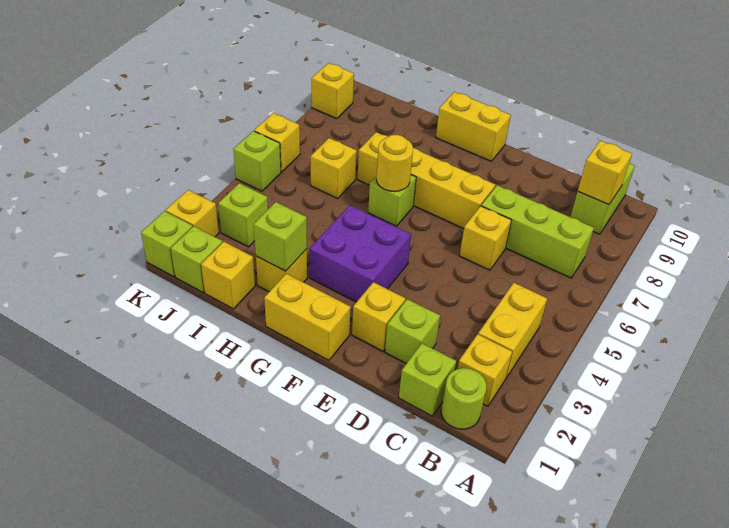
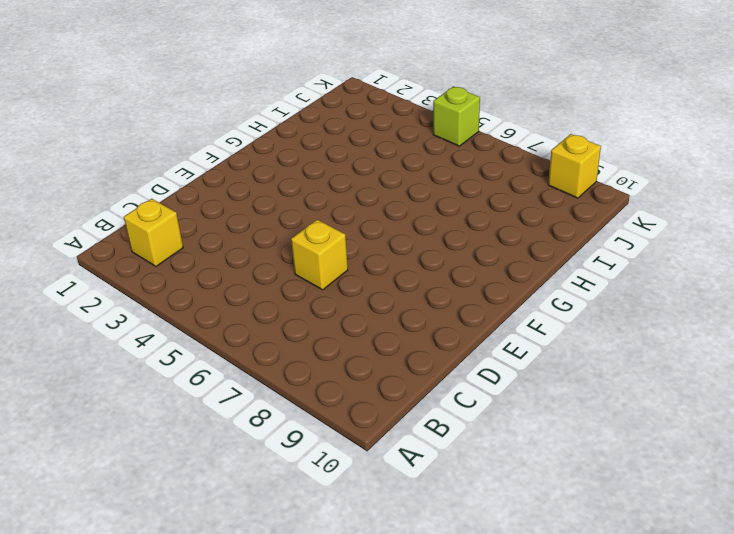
none -> lime round brick B1 level 1
none -> yellow brick B3:B4 level 1
none -> lime brick B7:D7 level 1

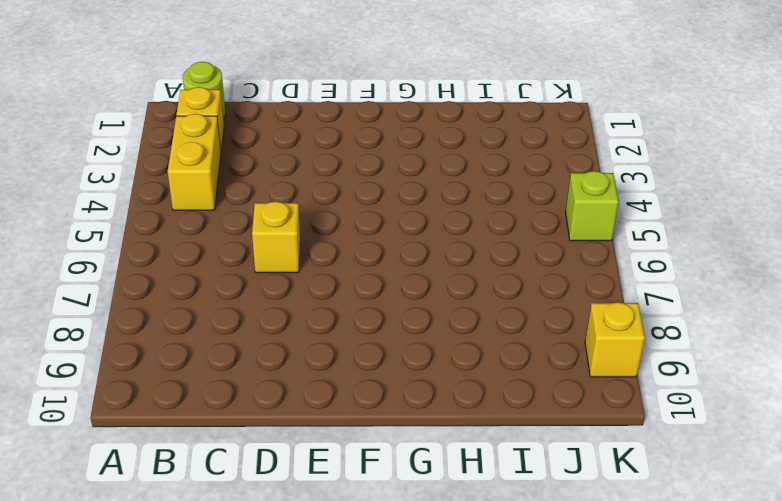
none -> lime brick B7:D7 level 1
none -> lime brick B9:B10 level 1
none -> lime brick C1 level 1

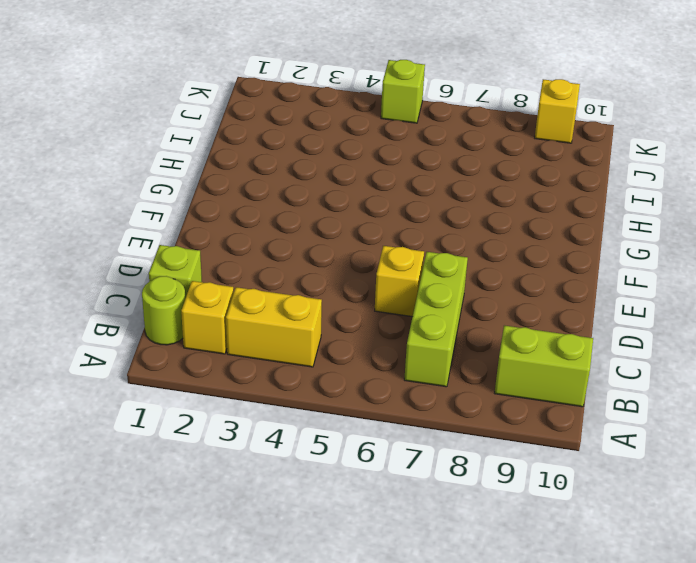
none -> lime brick D2 level 1
none -> yellow brick E2 level 1
none -> yellow brick E7:H7 level 1

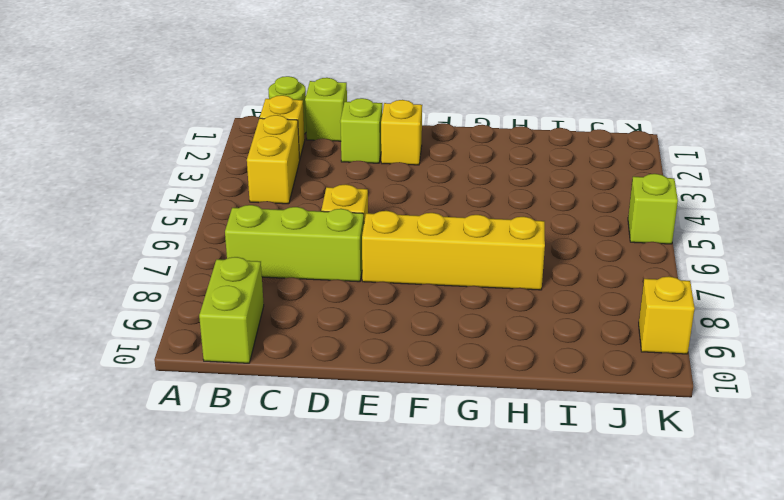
none -> yellow brick F1:G1 level 1
none -> purple brick F3:G4 level 1
none -> yellow brick F10:G10 level 1

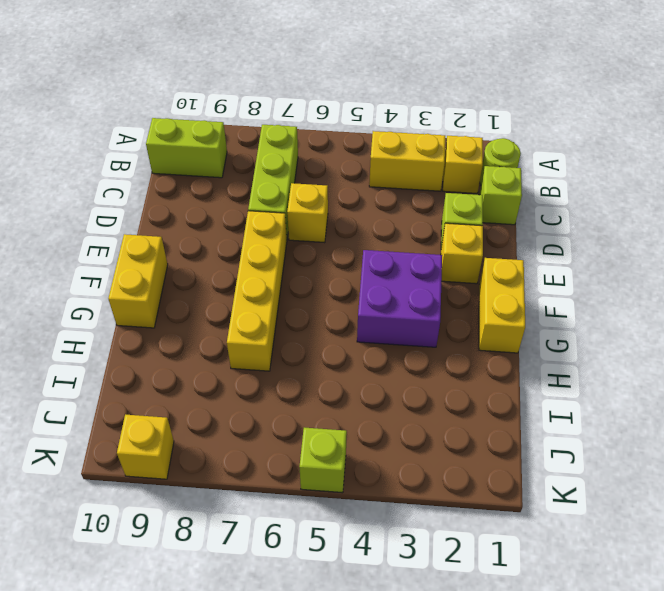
none -> lime brick G6 level 1
none -> yellow brick H2 level 1
none -> yellow brick I1 level 1

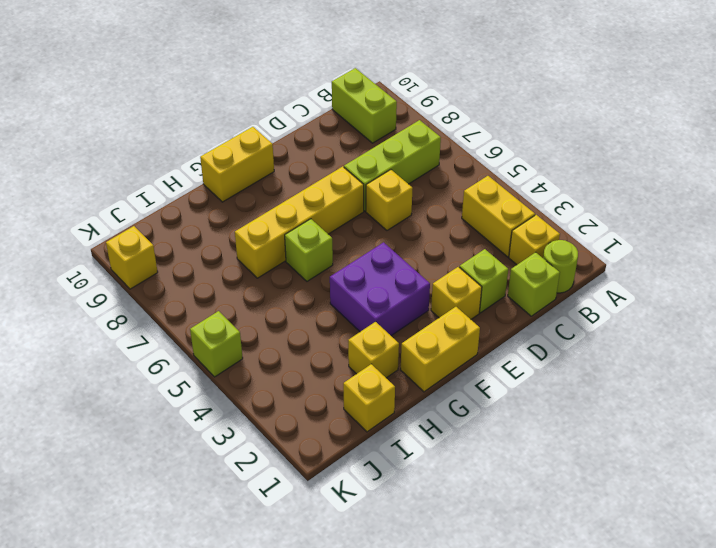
none -> yellow brick I6 level 1
none -> lime brick J1 level 1
none -> lime brick J3 level 1

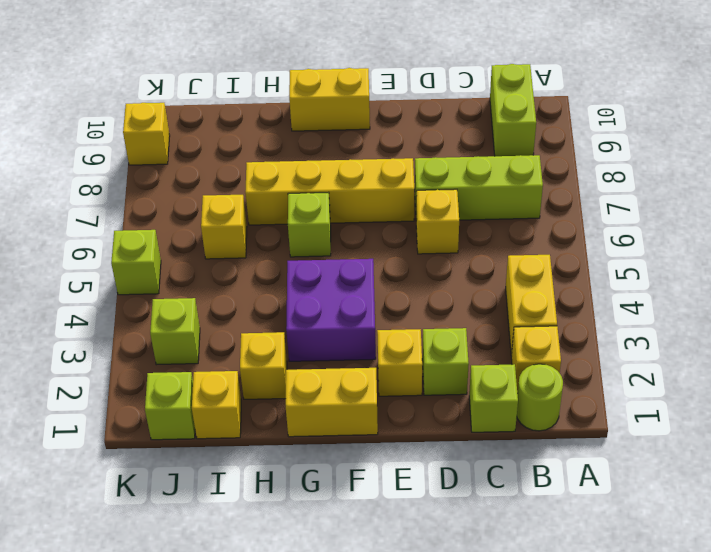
none -> lime brick K1 level 1
none -> yellow brick K2 level 1
none -> yellow brick K6 level 1

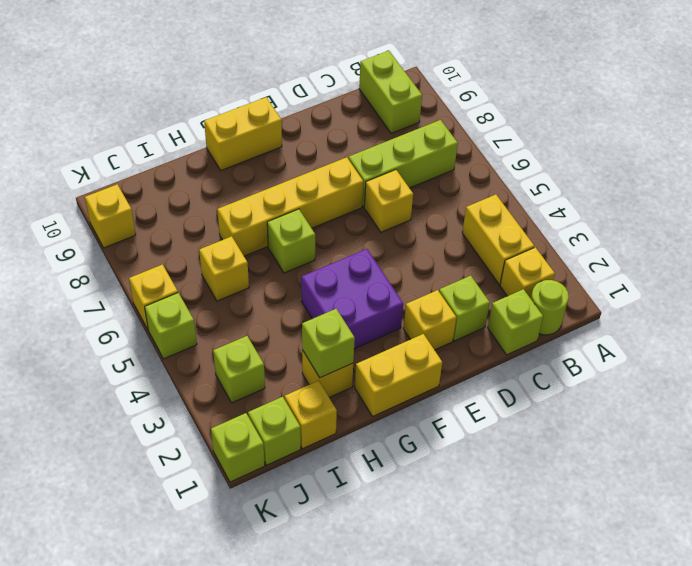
none -> yellow brick K2 level 1
none -> yellow brick B9 level 2
none -> yellow round brick G6 level 2

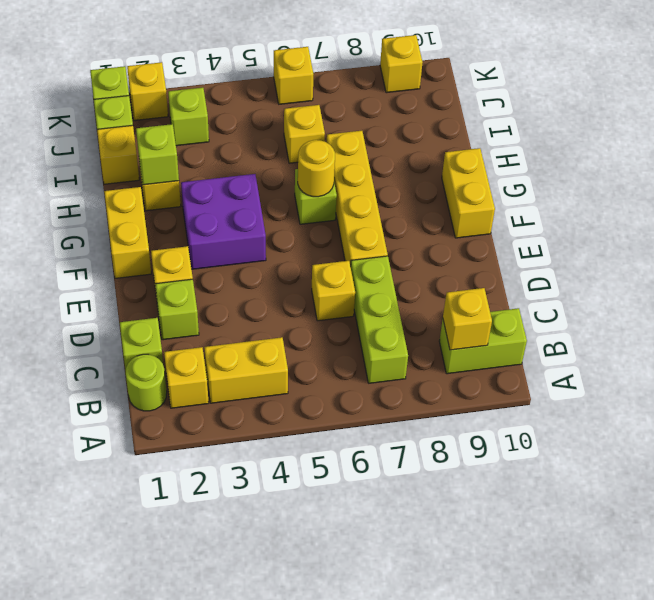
none -> lime brick K5 level 1

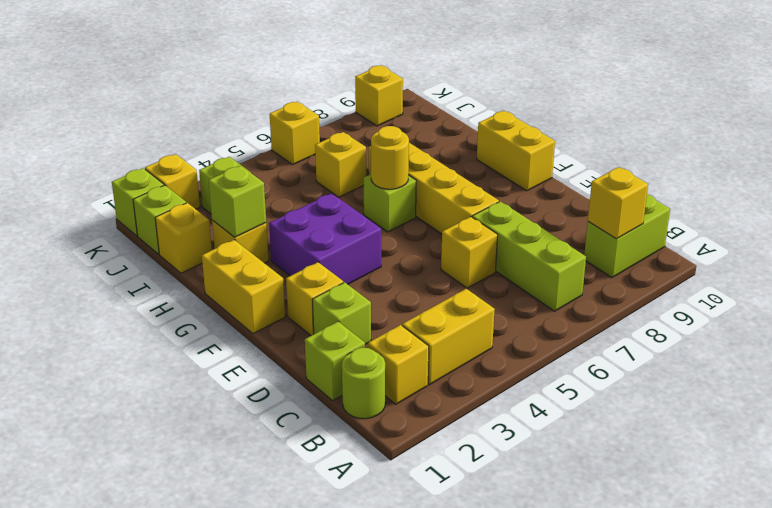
none -> lime brick K5 level 1

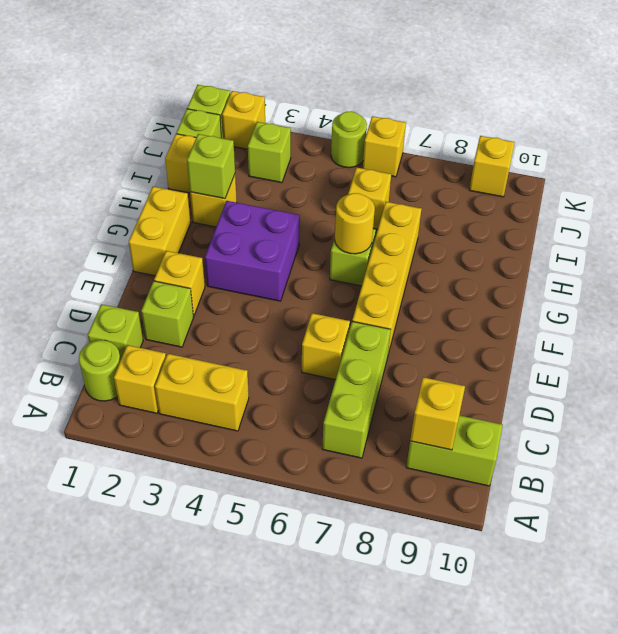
lime round brick K5 level 1 -> lime brick K5 level 1
none -> yellow brick F10:G10 level 1

